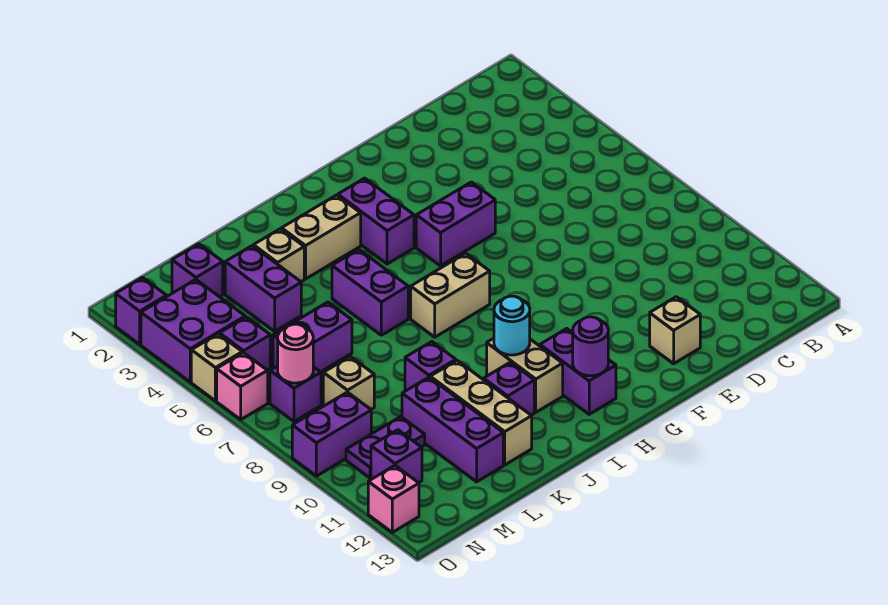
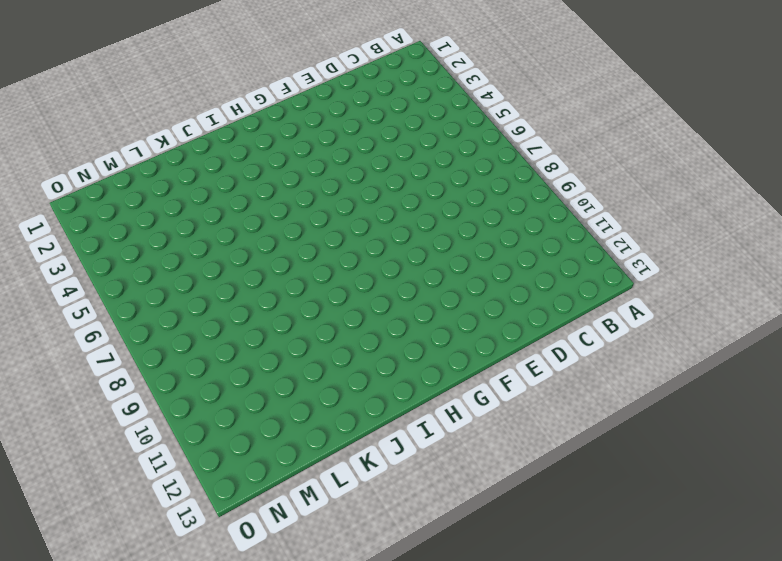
none -> tan brick E12 level 1
none -> purple brick F5:G5 level 1
none -> purple brick H3:H4 level 1
none -> tan brick H7:I7 level 1

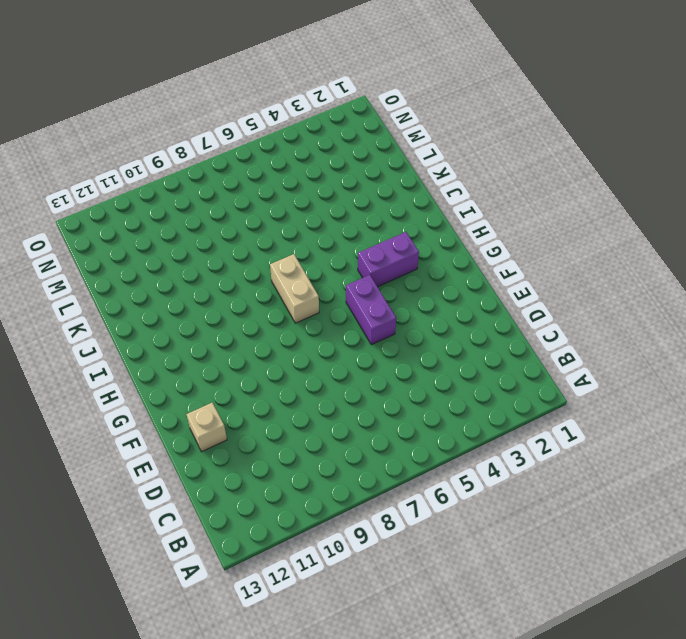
none -> purple brick H11:H12 level 1
none -> tan brick I3:J3 level 1
none -> tan brick I10:I11 level 1
none -> purple brick J5:J6 level 1

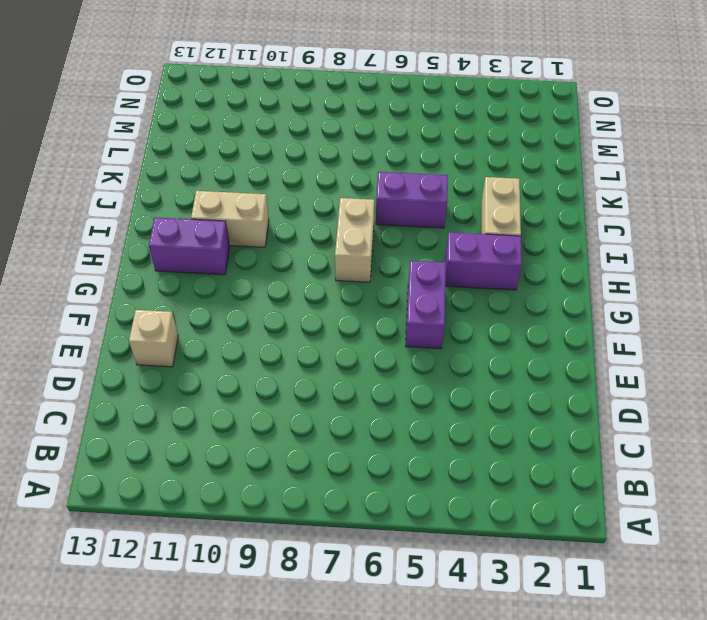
none -> purple brick J11 level 1
none -> tan brick K3 level 1
none -> purple brick K9 level 1
none -> tan brick K10:K12 level 1

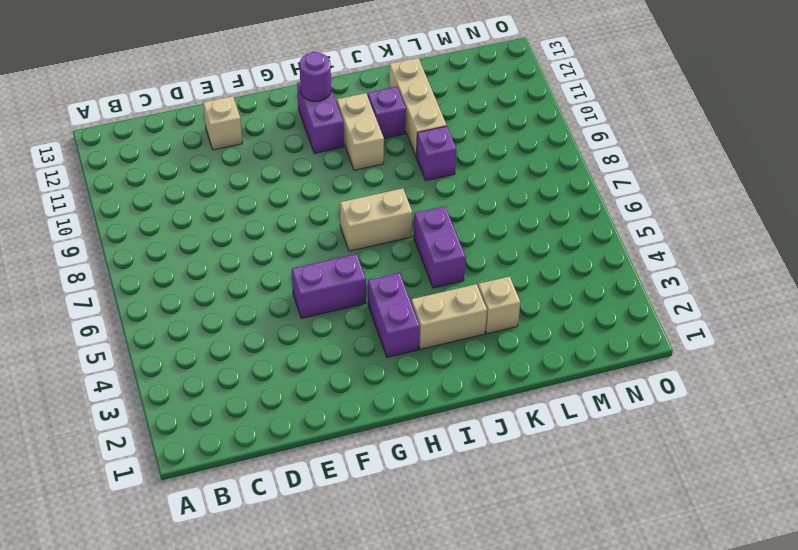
none -> purple brick L3:L4 level 1
none -> purple brick L6:M6 level 1
none -> purple brick L10:L12 level 1
none -> purple brick M2 level 1

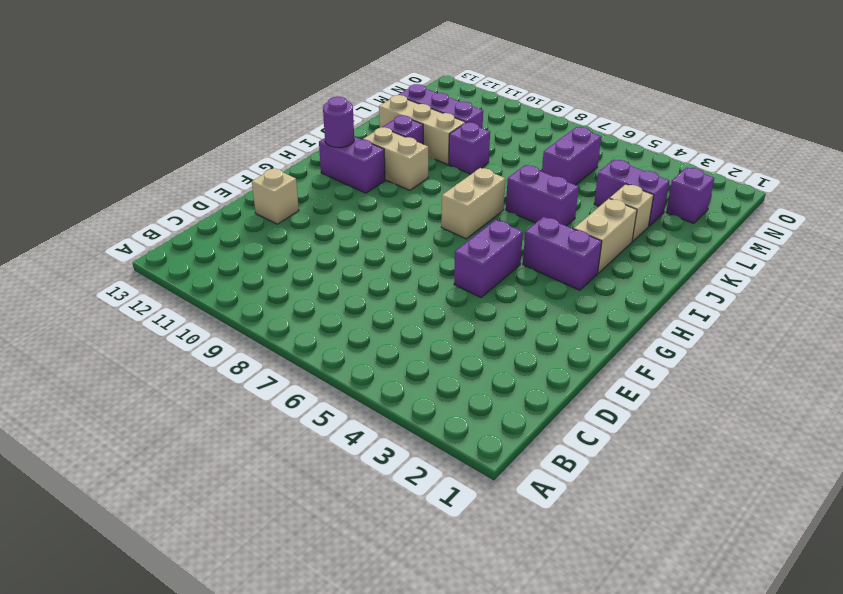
none -> tan brick M8 level 1
none -> purple plate M10:N10 level 1
none -> purple brick N3:O4 level 1
none -> purple brick N5 level 1

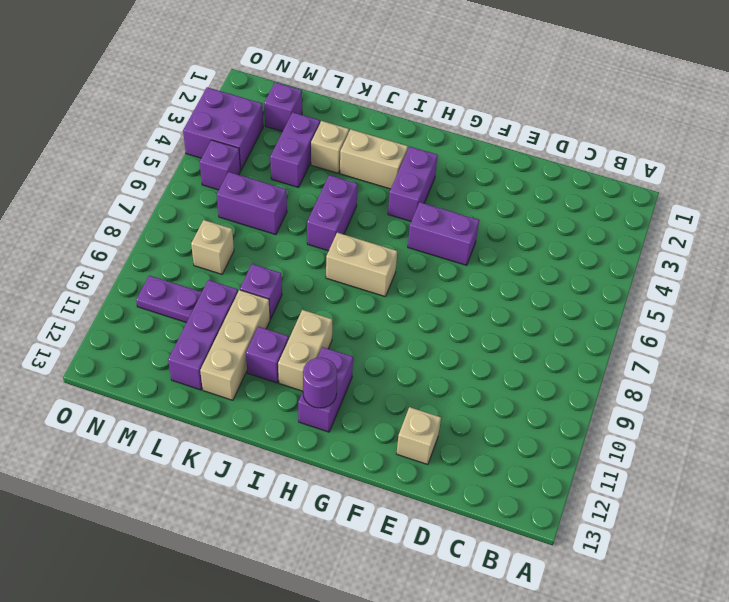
none -> purple brick N7 level 1
none -> purple brick N9:O9 level 1
none -> purple brick N11 level 1
none -> purple brick O2 level 1

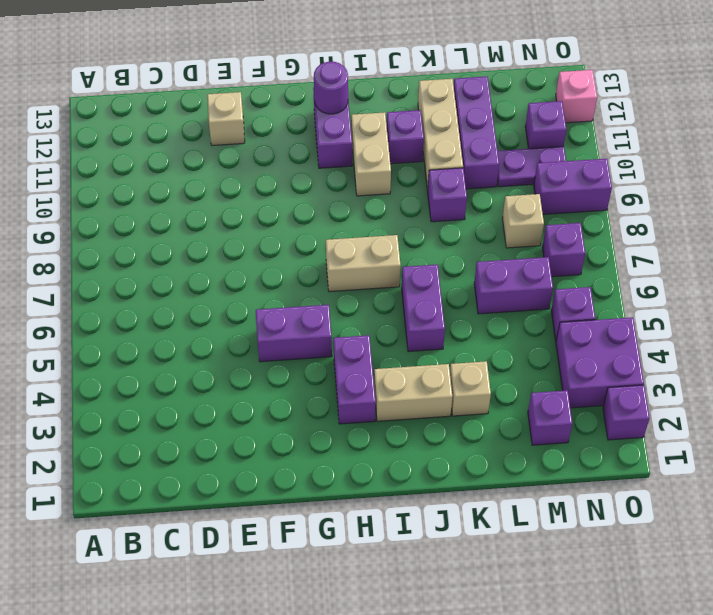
none -> purple brick L3:L4 level 1
none -> tan brick O5 level 1
none -> pink brick O6 level 1
none -> cyan round brick I10 level 2

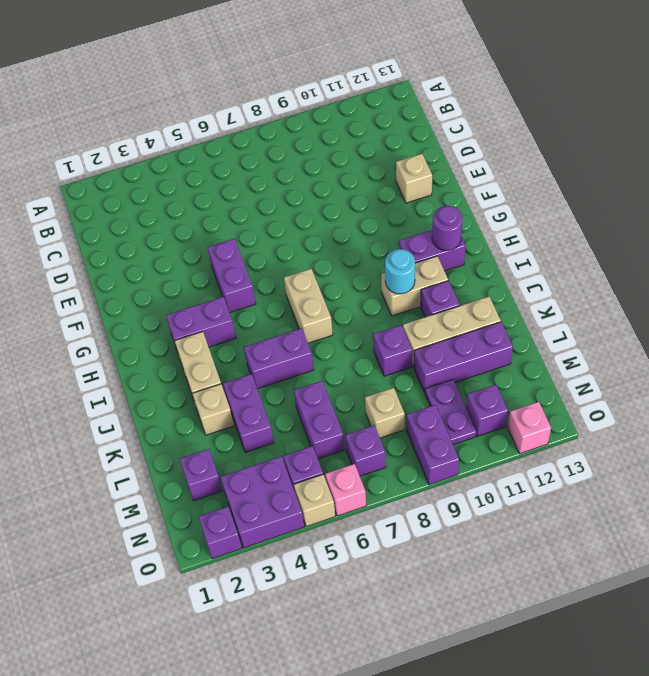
purple brick K4:L4 level 1 -> purple brick L3:L4 level 1
none -> pink round brick N7 level 2

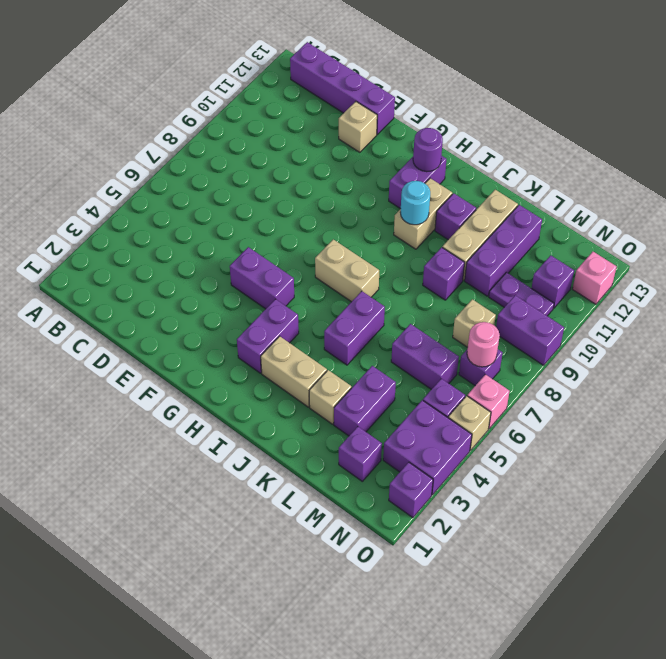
purple brick B13:E13 level 1 -> none

